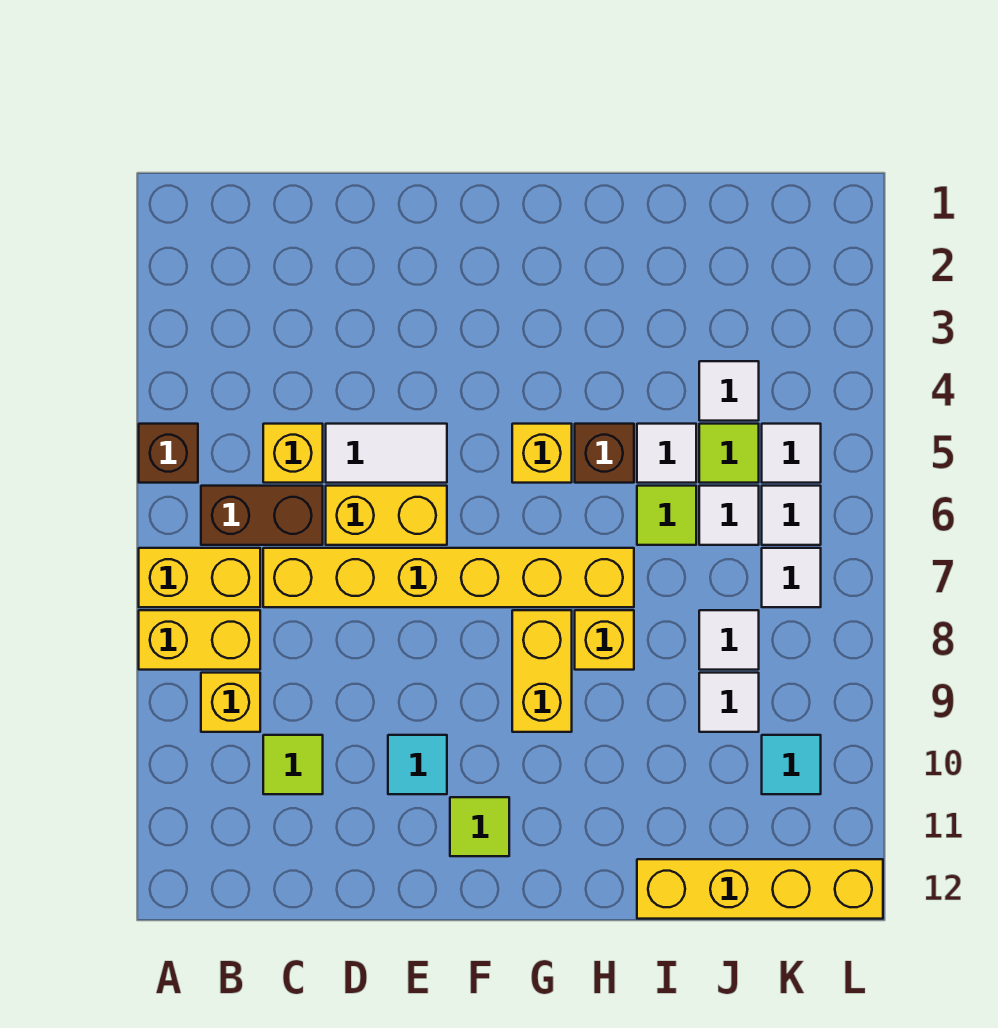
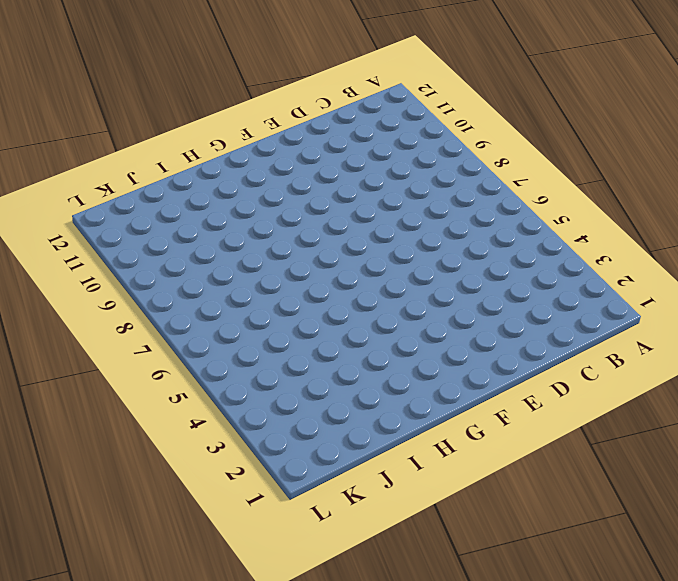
none -> brown brick A5 level 1
none -> yellow brick A7:B7 level 1
none -> yellow brick A8:B8 level 1

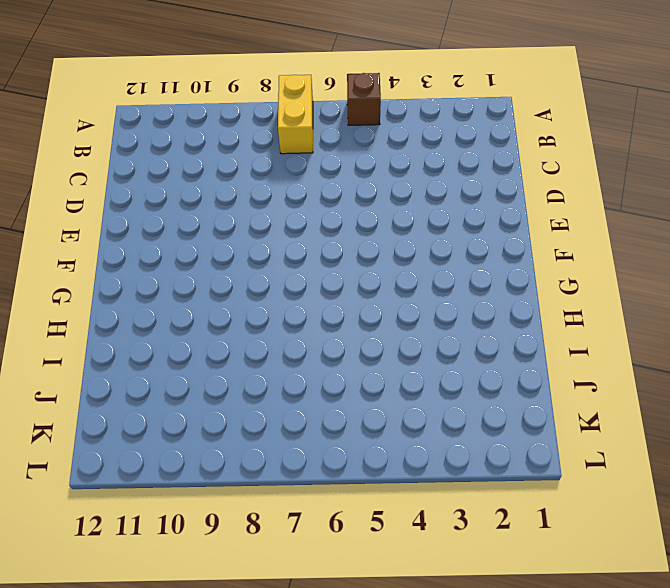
none -> yellow brick A8:B8 level 1
none -> brown brick B6:C6 level 1
none -> yellow brick B9 level 1

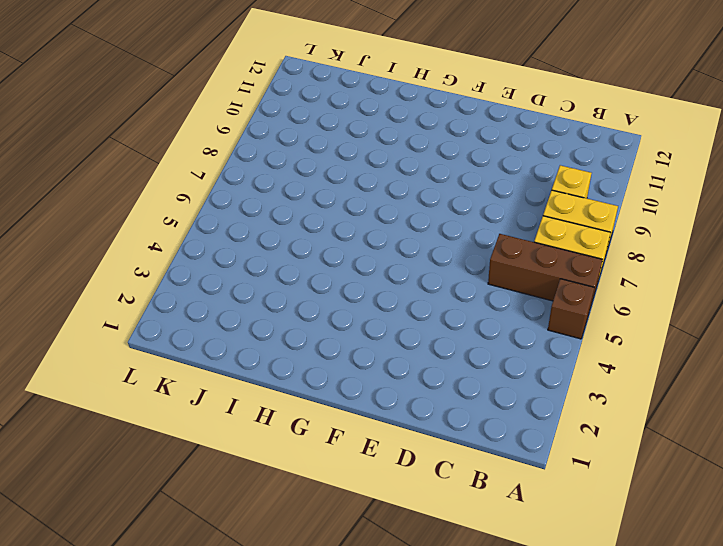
brown brick A6:C6 level 1 -> brown brick B6:C6 level 1
none -> yellow brick C5 level 1
none -> yellow brick C7:H7 level 1
none -> lime tile C10 level 1

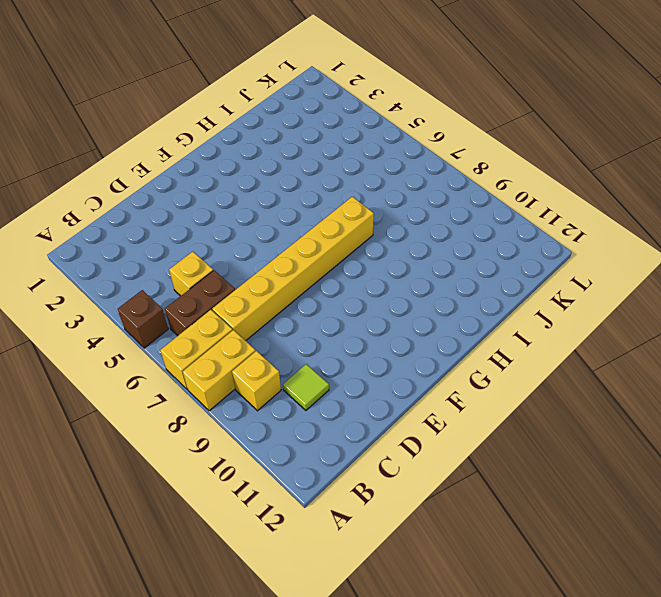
none -> white tile D5:E5 level 1
none -> yellow brick D6:E6 level 1
none -> cyan tile E10 level 1

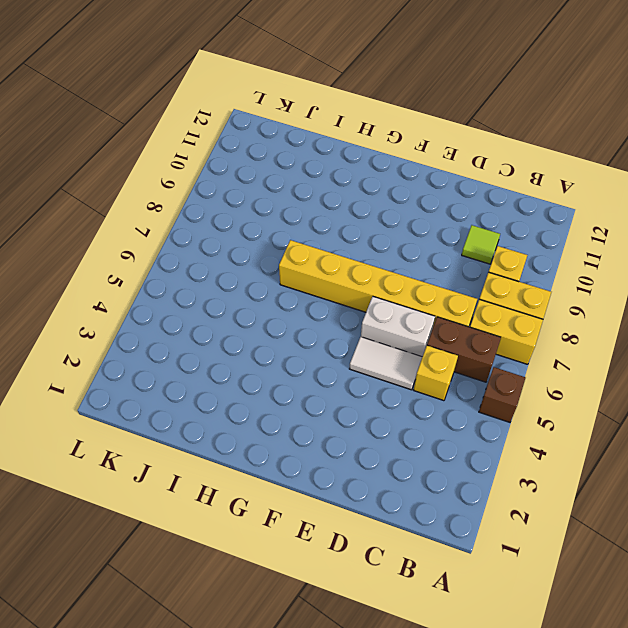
white brick D6:E6 level 1 -> yellow brick D6:E6 level 1
none -> cyan tile E10 level 1
none -> lime tile F11 level 1
none -> yellow brick G5 level 1

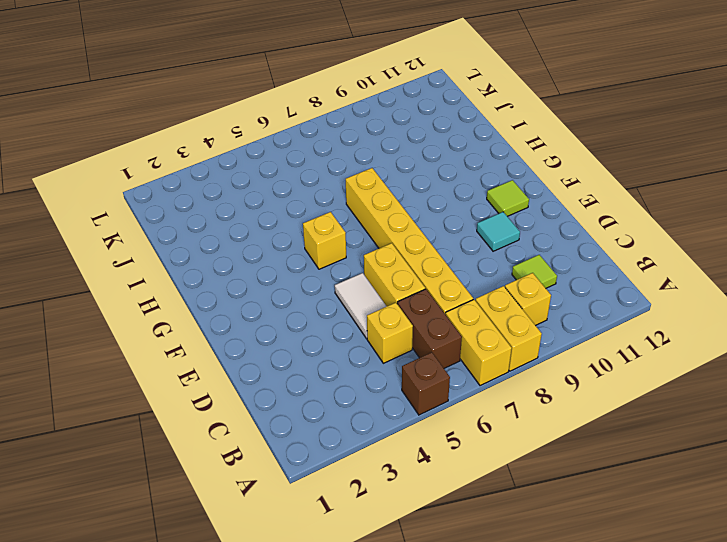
none -> yellow brick G8:G9 level 1
none -> brown brick H5 level 1
none -> yellow brick H8 level 1

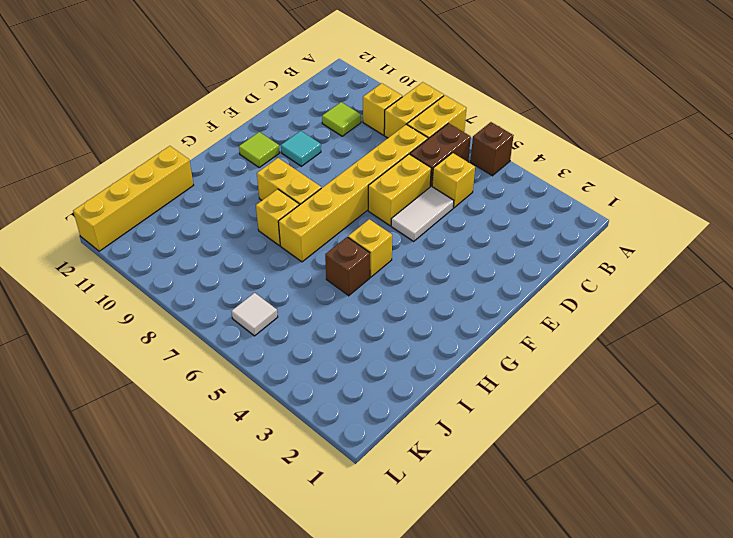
none -> white tile I5 level 1
none -> lime tile I6 level 1
none -> white tile J4 level 1

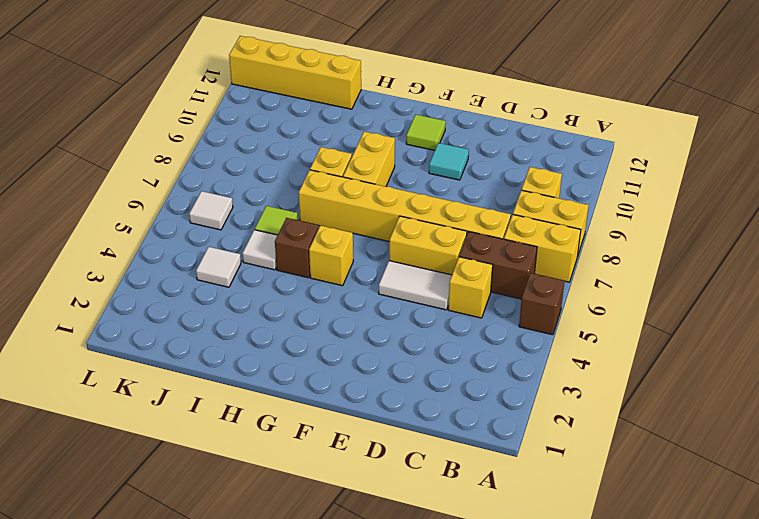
none -> lime tile C10 level 1
none -> lime tile J5 level 1
none -> white tile J6 level 1

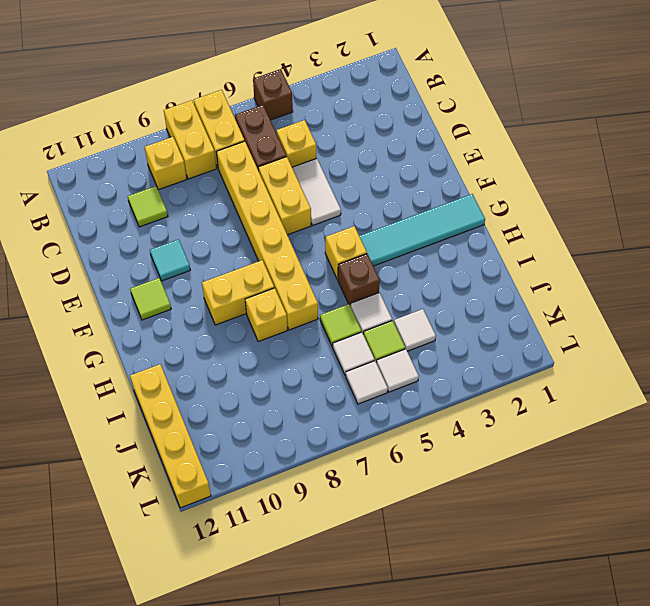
cyan tile G1:G4 level 1 -> none
none -> white tile J8 level 1
none -> white tile J9 level 1
none -> white tile K7 level 1

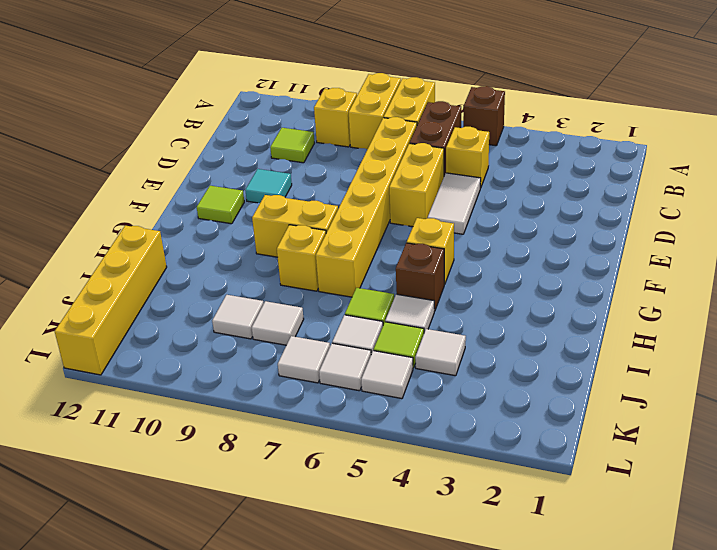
none -> cyan tile K10 level 1

